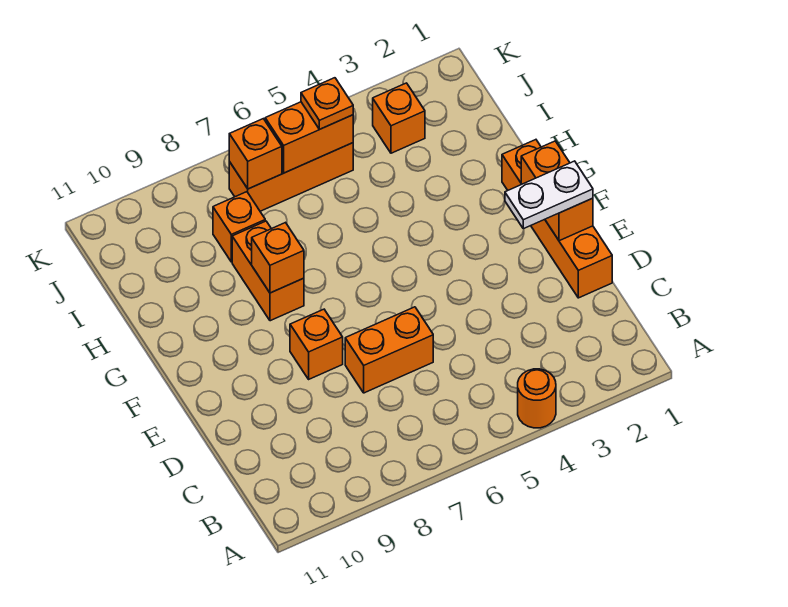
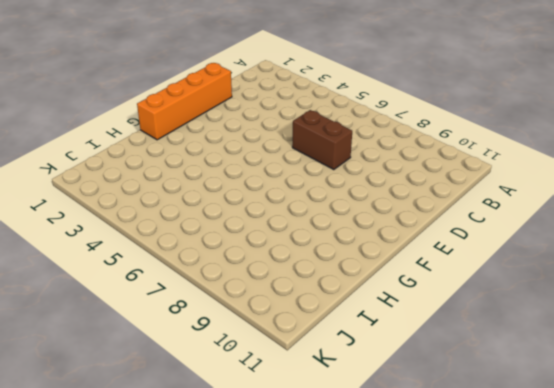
brown brick D6:D7 level 1 -> orange brick D6:D7 level 1
none -> orange round brick A4 level 1
none -> orange brick E8 level 1
none -> orange brick G8:H8 level 1

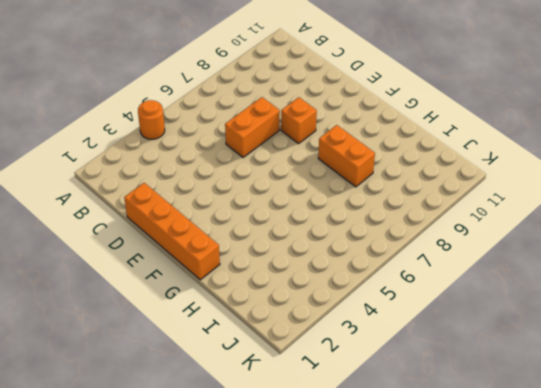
none -> orange brick I8 level 1
none -> orange brick J3 level 1
none -> orange brick J5:J7 level 1

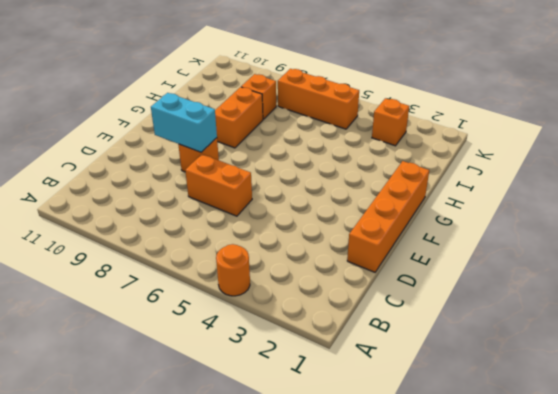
cyan brick E8:E9 level 2 -> none
none -> orange brick E1:F1 level 2
none -> orange brick G8 level 2
none -> orange brick J5:J6 level 2

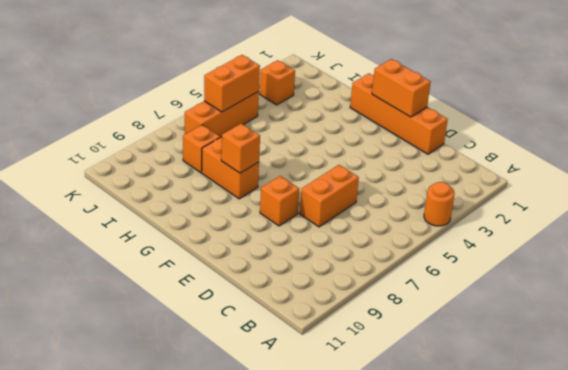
none -> orange brick J7 level 2
none -> white plate E1:E2 level 3
none -> orange plate J5 level 3

